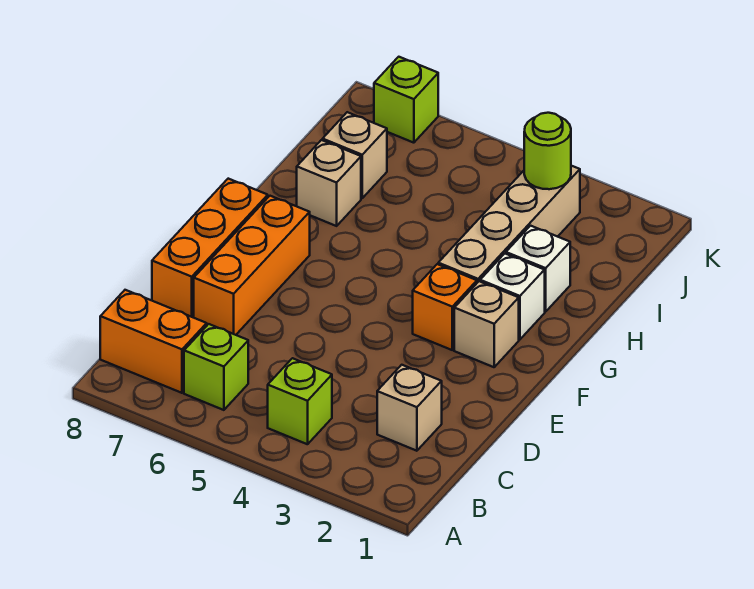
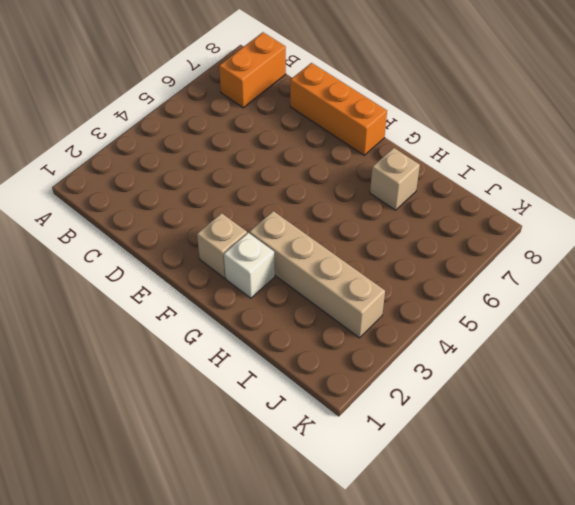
none -> lime brick B4 level 1
none -> lime brick B6 level 1
none -> tan brick C2 level 1

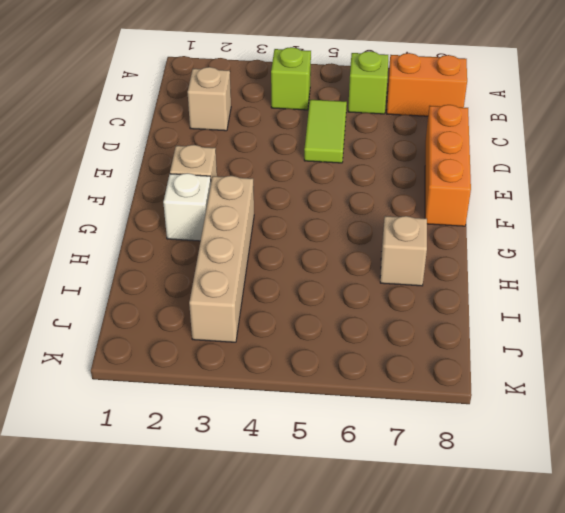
lime tile C5:D5 level 1 -> none
none -> orange brick D7:F7 level 1
none -> orange brick F3 level 1
none -> white brick H2 level 1

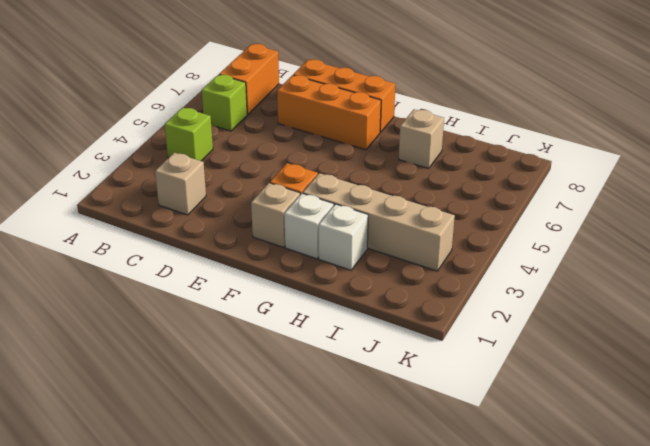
none -> tan brick I7 level 1
none -> lime brick K7 level 1
none -> lime round brick J3 level 2

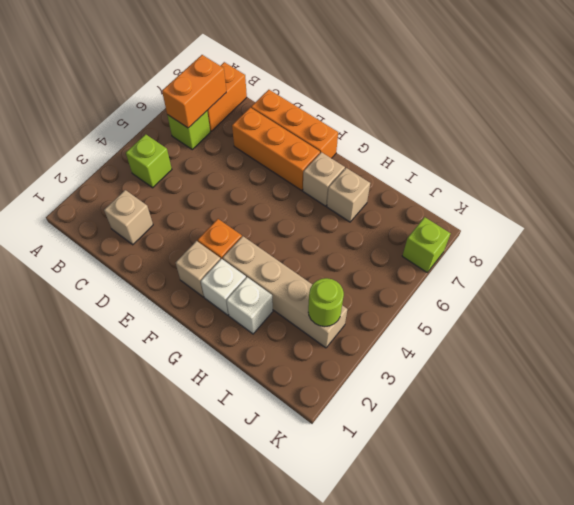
orange brick B6:B7 level 2 -> none
tan brick G7 level 1 -> tan brick I7 level 1

